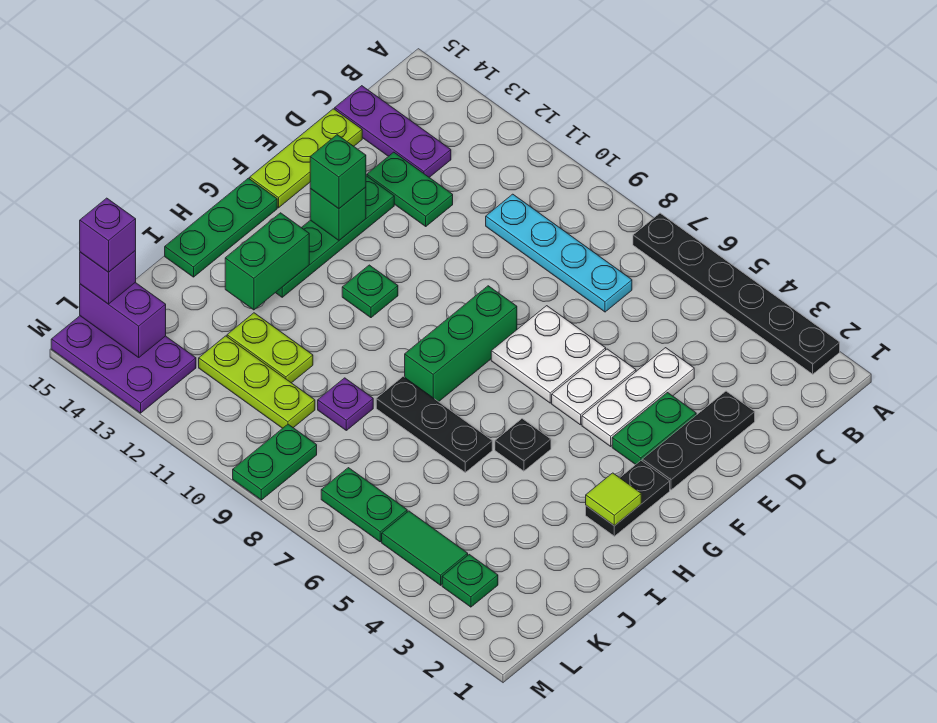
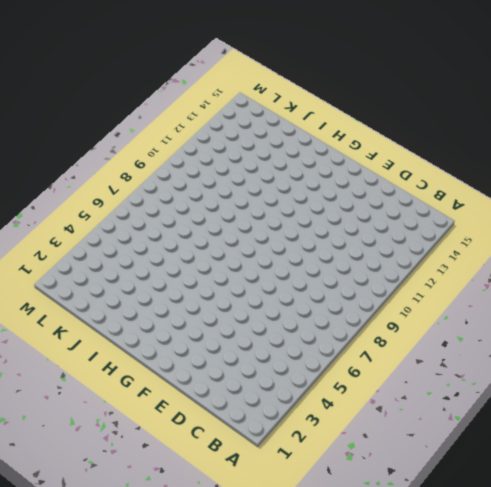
none -> black plate A2:A7 level 1
none -> cyan plate C7:C10 level 1
none -> purple plate C13:C15 level 1
none -> black plate D2:F2 level 1

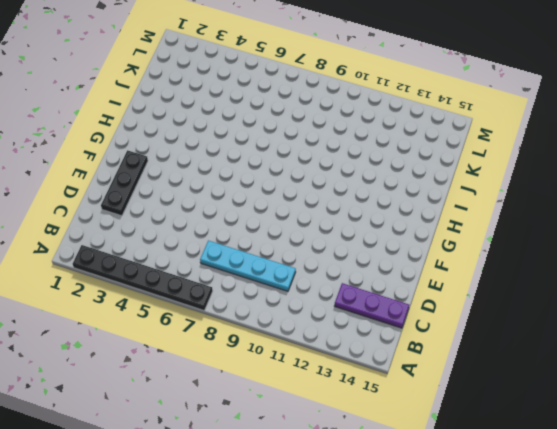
none -> white plate D4:F4 level 1
none -> green plate D12:D13 level 1
none -> lime plate D15:F15 level 1
none -> green plate E3:F3 level 1

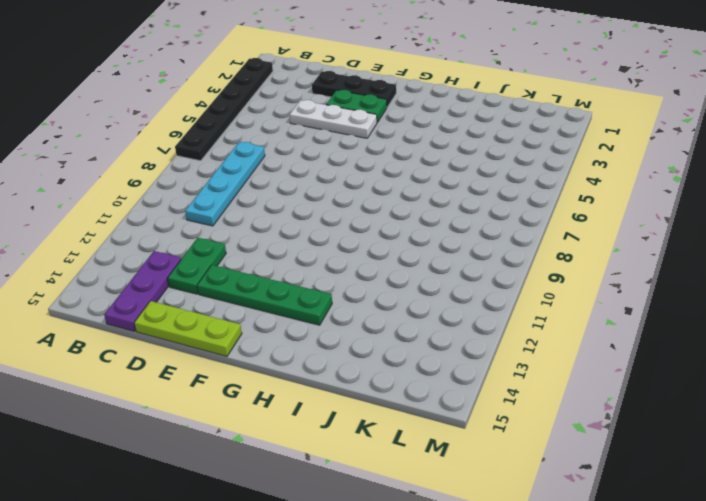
none -> white plate E5:F5 level 1
none -> white plate E6:F7 level 1
none -> green brick F8:H8 level 1
none -> black plate G2:H2 level 1

